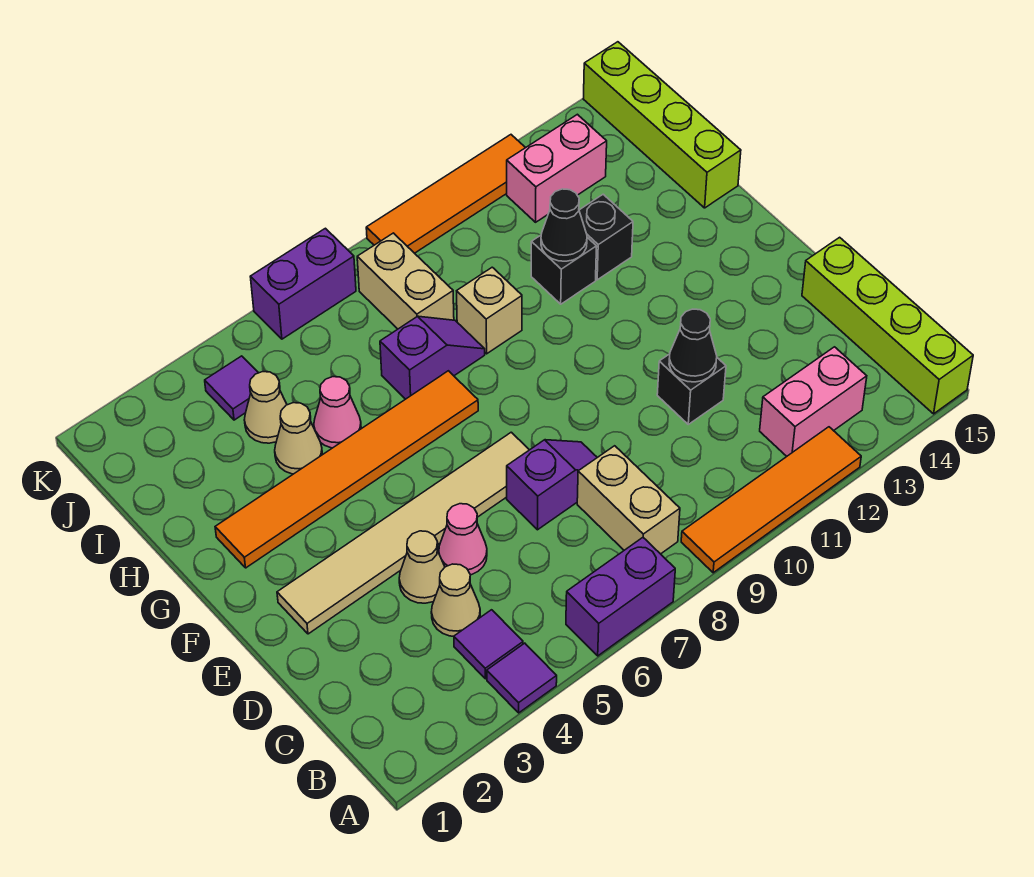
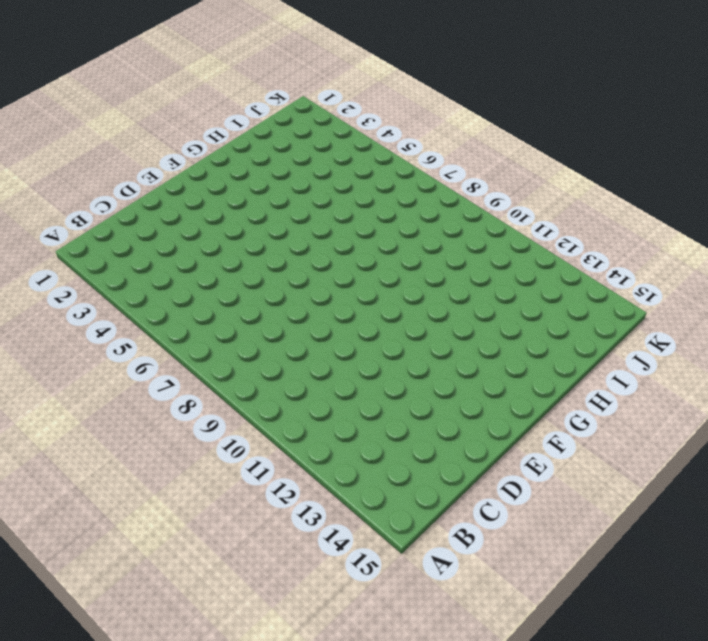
none -> purple tile A4 level 1
none -> purple brick A6:A7 level 1
none -> orange tile A9:A12 level 1

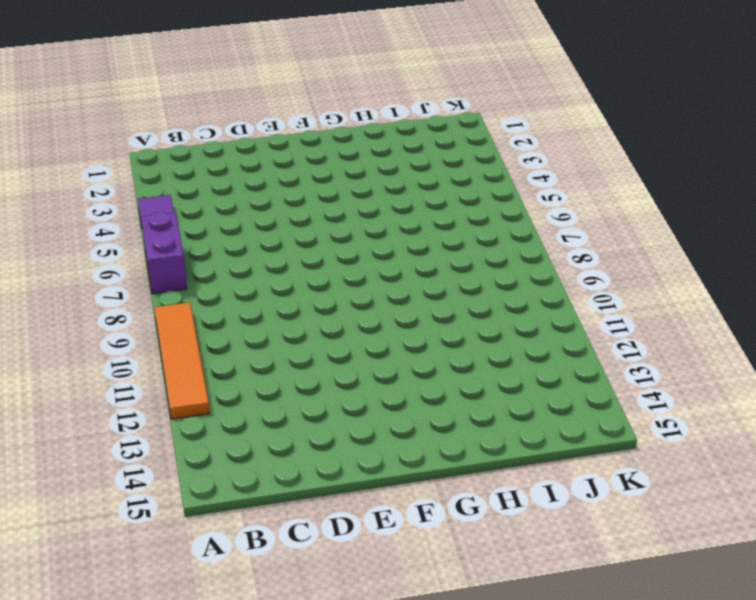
none -> lime brick A15:D15 level 1
none -> purple tile B4 level 1
none -> tan brick B8:C8 level 1

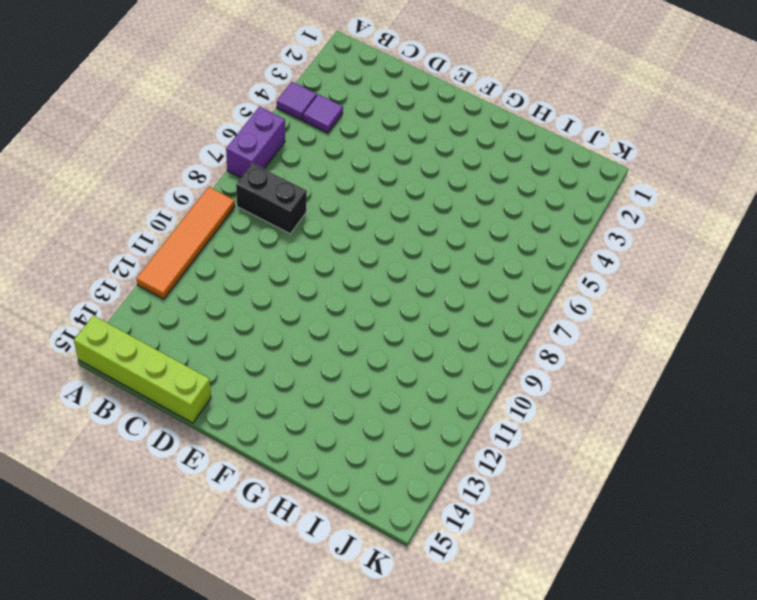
black brick B8:C8 level 1 -> tan brick B8:C8 level 1
none -> pink brick B12:B13 level 1
none -> tan cone C4 level 1
none -> tan cone D4 level 1

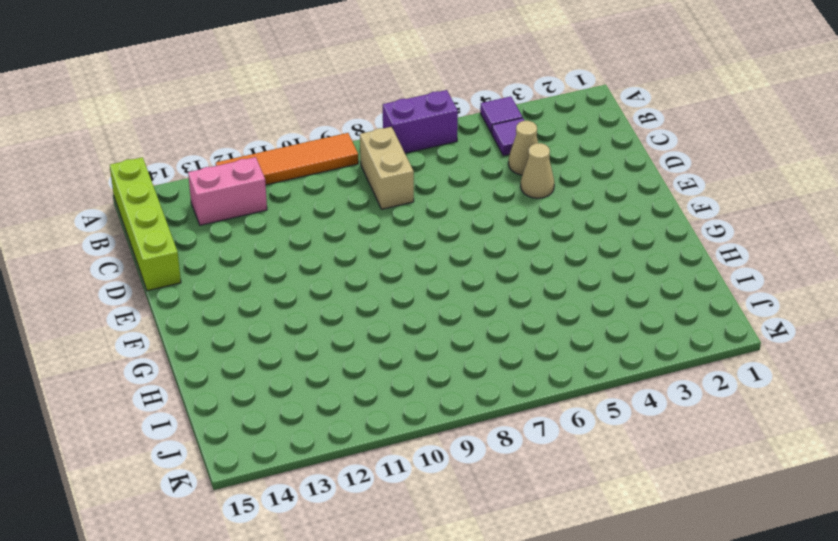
none -> pink cone D5 level 1
none -> purple slope D7:D8 level 1 top 7
none -> black brick D11 level 1

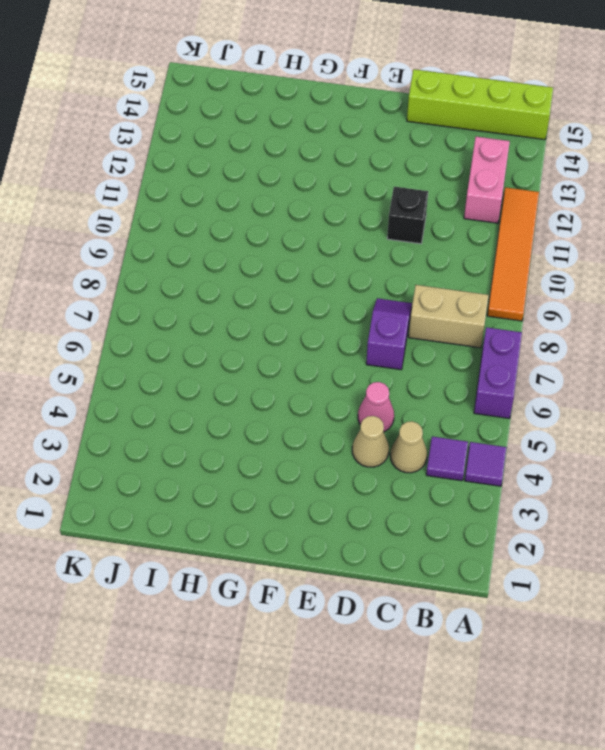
none -> tan tile E2:E7 level 1
none -> orange tile G2:G7 level 1
none -> tan cone H4 level 1

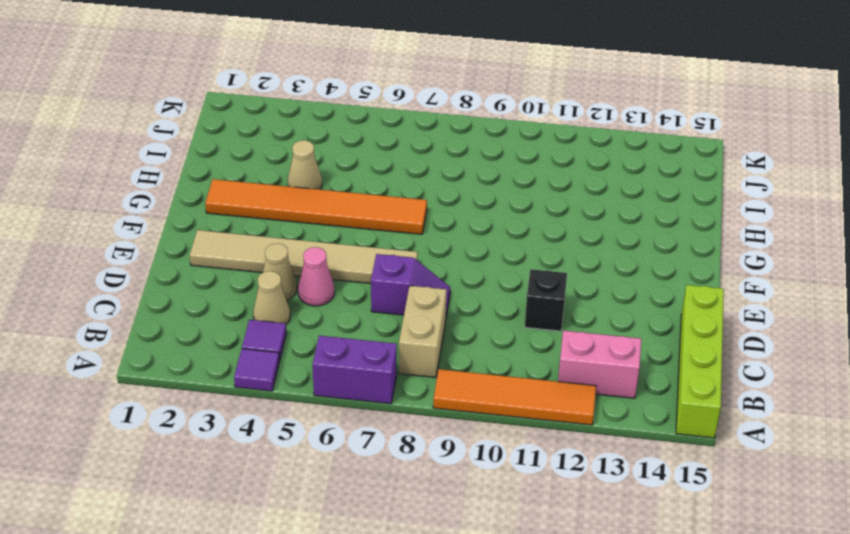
none -> pink cone H5 level 1
none -> purple slope H7:H8 level 1 top 7
none -> tan brick H9 level 1

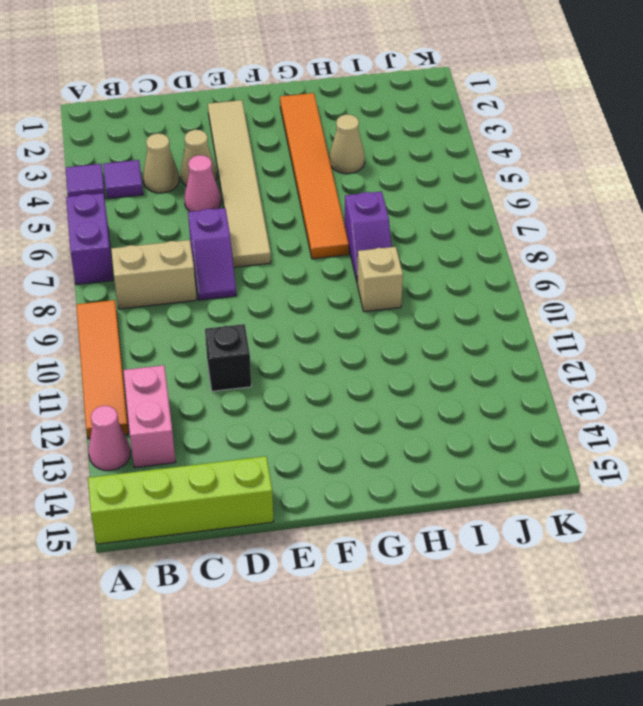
pink cone A13 level 1 -> pink cone H5 level 1
none -> black brick H11 level 1
none -> black brick H12 level 1
none -> lime brick H15:K15 level 1

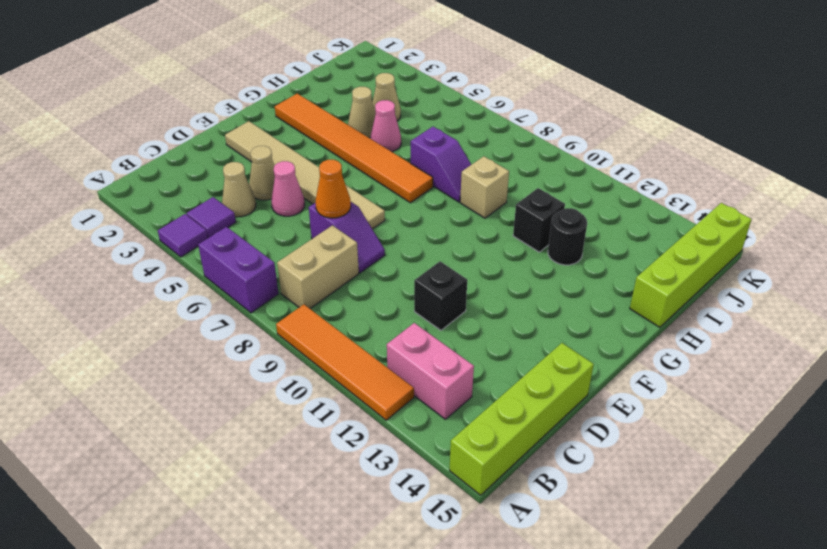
orange cone D7 level 2 -> none
black round brick H12 level 1 -> black brick H12 level 1
none -> tan brick I8:J8 level 1
none -> purple tile J4 level 1
none -> pink brick J12:J13 level 1

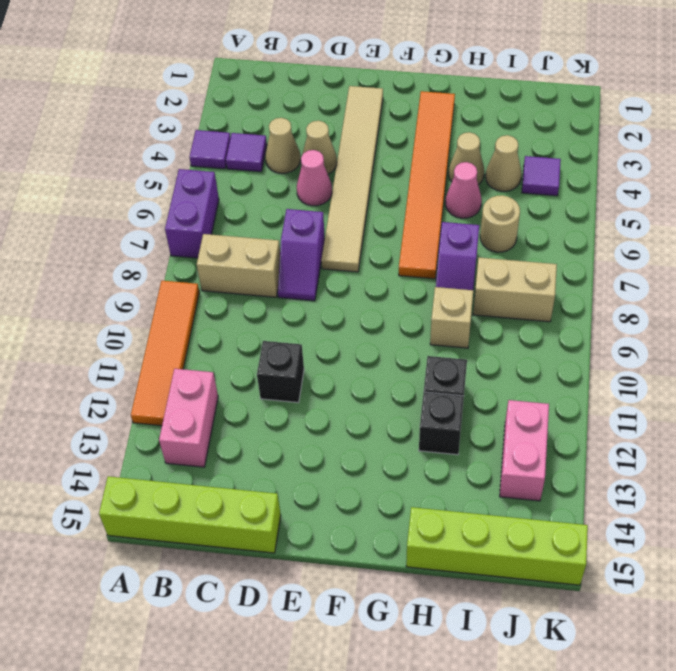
tan round brick I6 level 1 -> none
none -> purple brick K6:K7 level 1
none -> orange tile K9:K12 level 1
none -> black cone D11 level 2

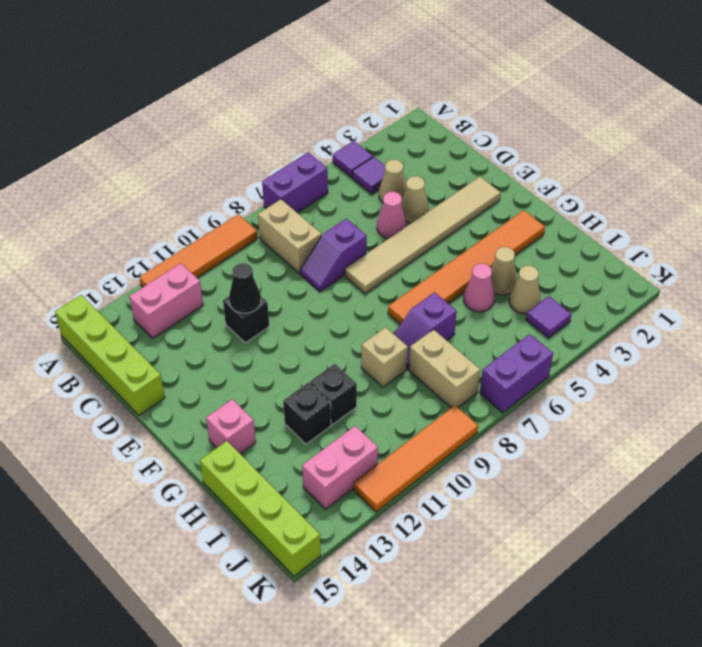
pink brick G14 level 1 -> none
none -> black cone H11 level 2

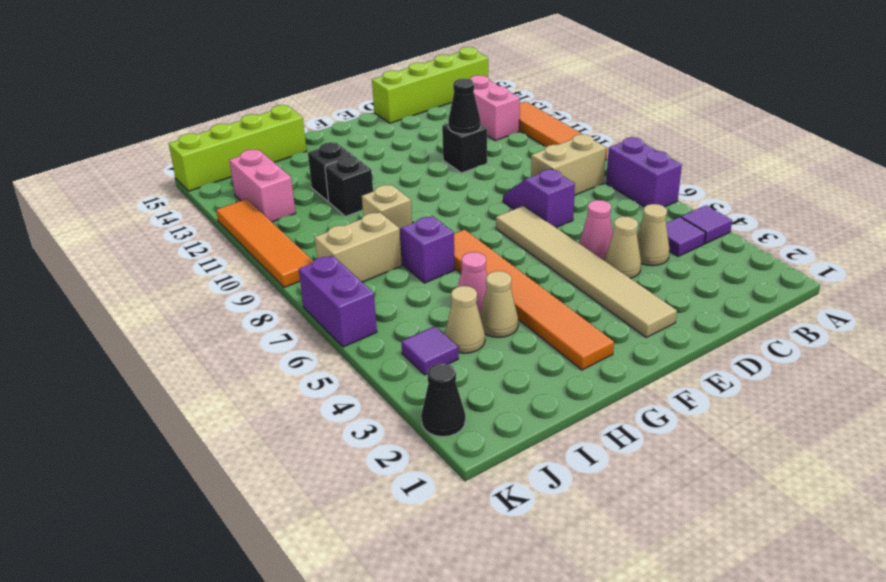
black cone K2 level 1 -> black cone H11 level 2

